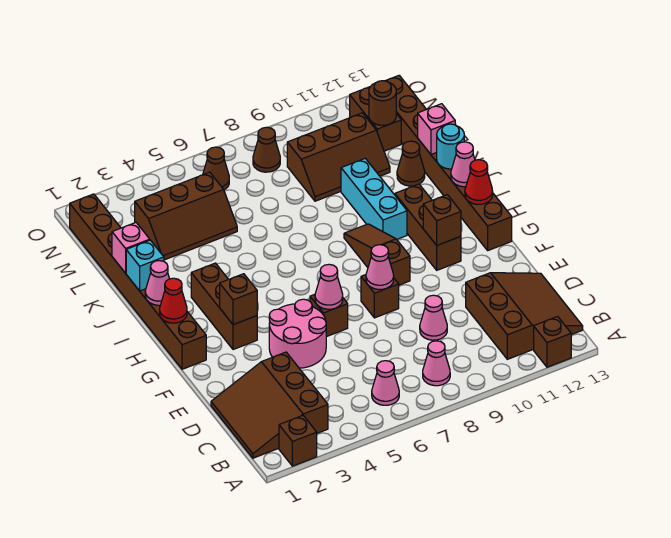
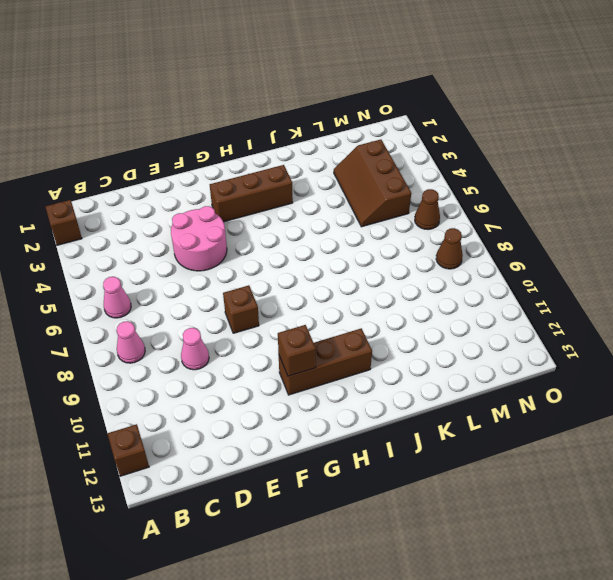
none -> brown slope B1:D3 level 1 top 3
none -> brown slope B11:D13 level 1 top 11
none -> brown brick F6 level 1
none -> brown brick G1:N1 level 1

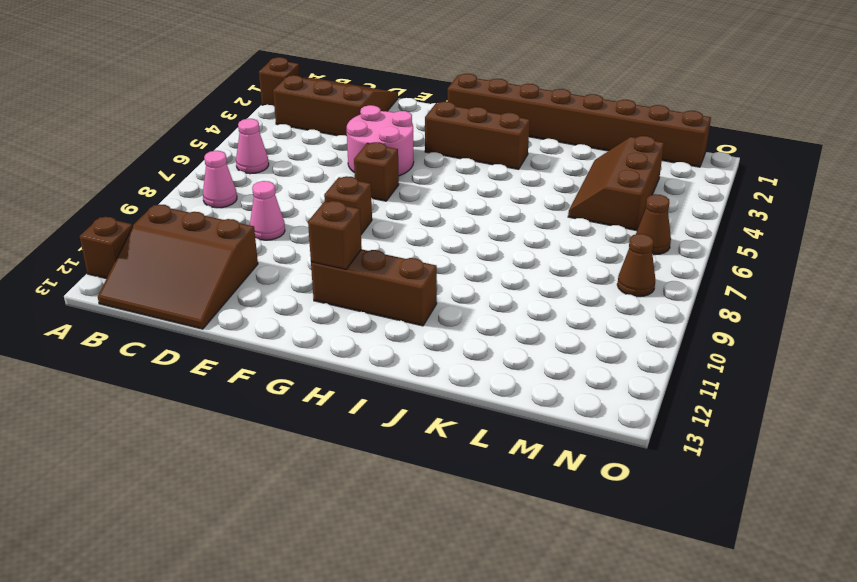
none -> brown slope G9:I9 level 1 top G
none -> brown brick G13:N13 level 1
none -> cyan brick I10:K10 level 1
none -> brown cone K12 level 1

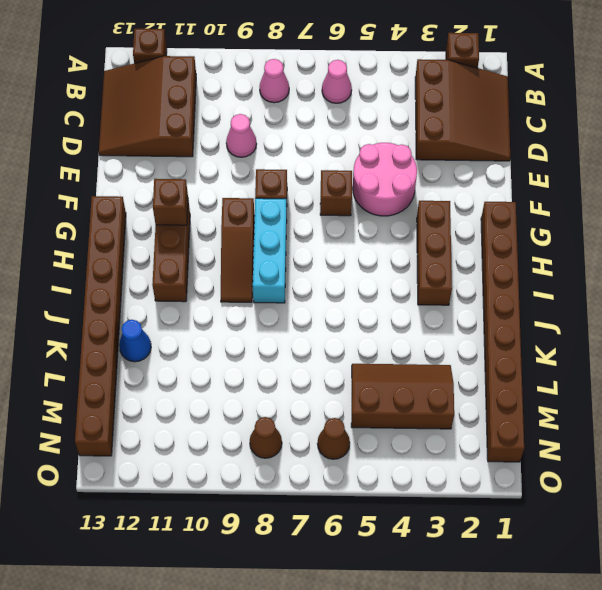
cyan brick G8:I8 level 1 -> cyan brick I10:K10 level 1
blue cone K12 level 1 -> brown cone K12 level 1
none -> brown slope L9:M11 level 1 top M
none -> brown brick M12:N12 level 1
none -> pink cone F6 level 2
none -> pink cone F8 level 2

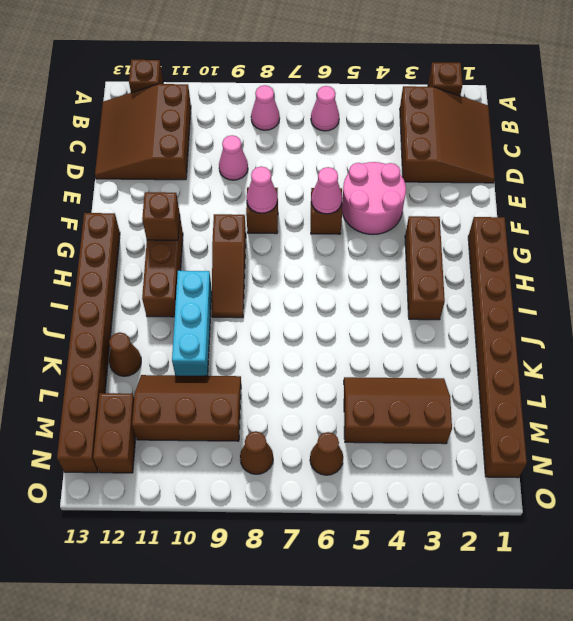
none -> brown brick G3 level 2
none -> red cone H1 level 2
none -> red cone H13 level 2
none -> pink cone I1 level 2

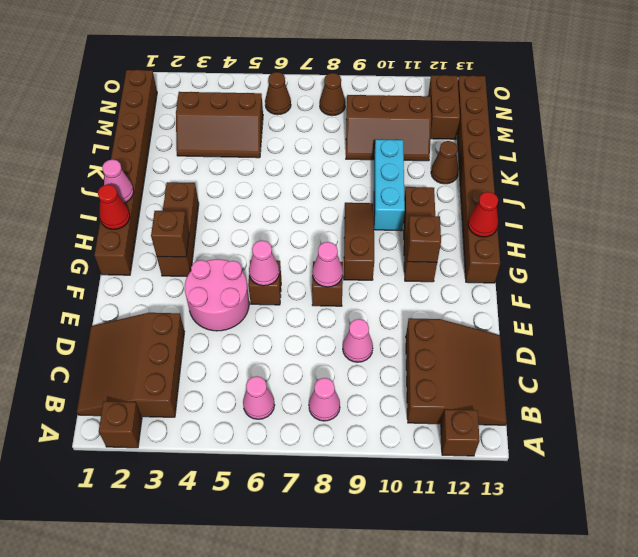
none -> pink cone I13 level 2
none -> cyan brick J1 level 2
none -> cyan round brick J13 level 2
none -> pink brick K1 level 2

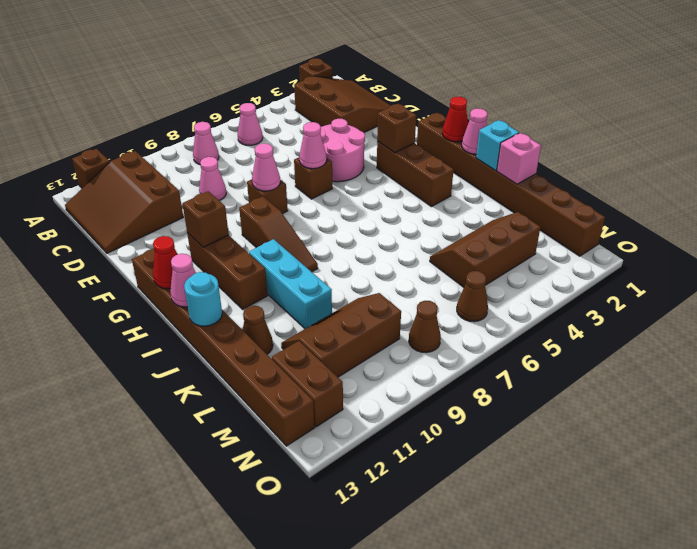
none -> pink brick K13 level 2
none -> brown round brick M12 level 2

